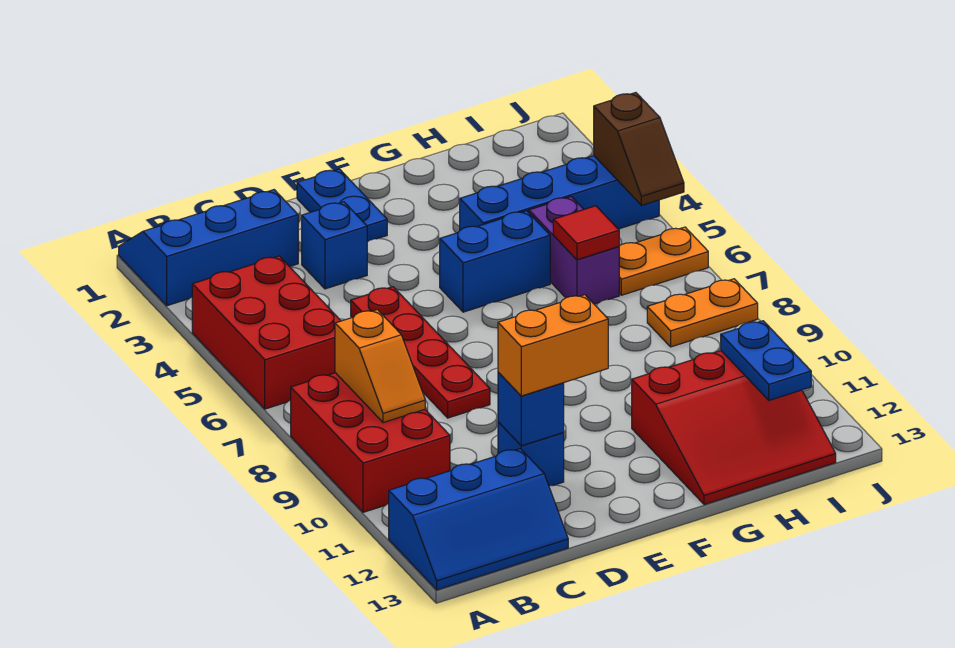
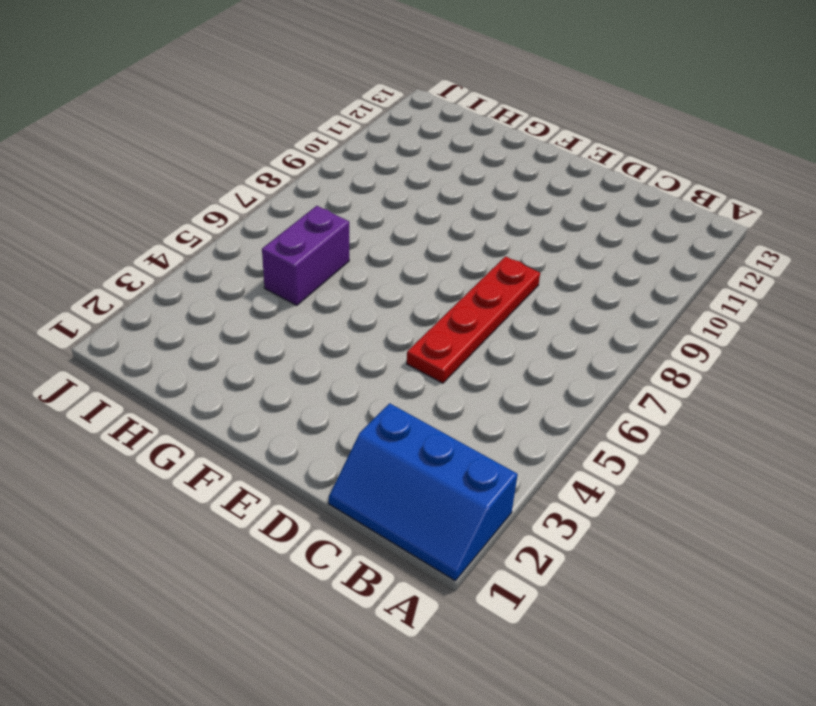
none -> red brick A4:B6 level 1
none -> red brick A8:B10 level 1
none -> blue slope A12:C13 level 1 top 12

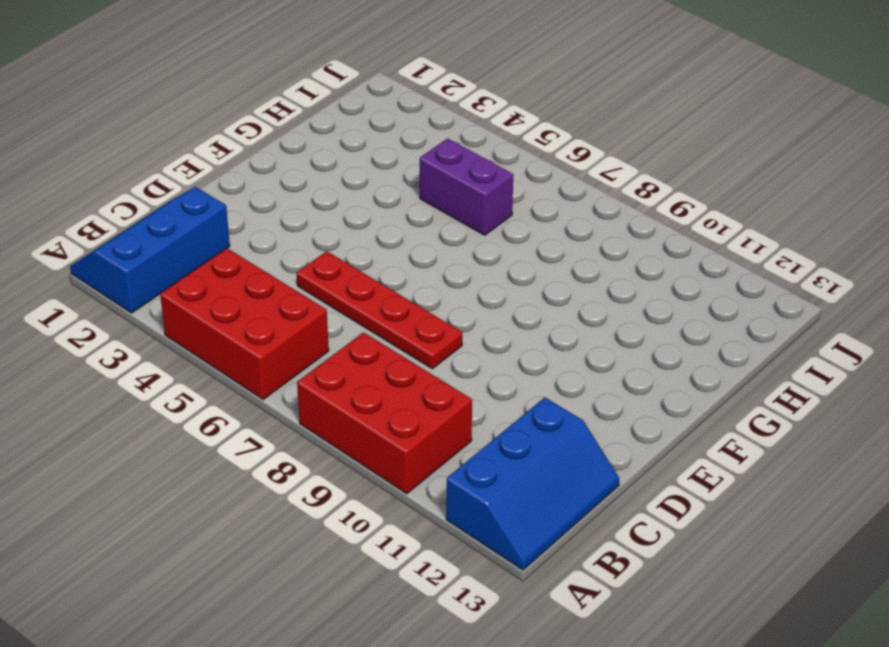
none -> blue brick D3 level 1
none -> blue brick D11 level 1
none -> blue plate E1:E2 level 1

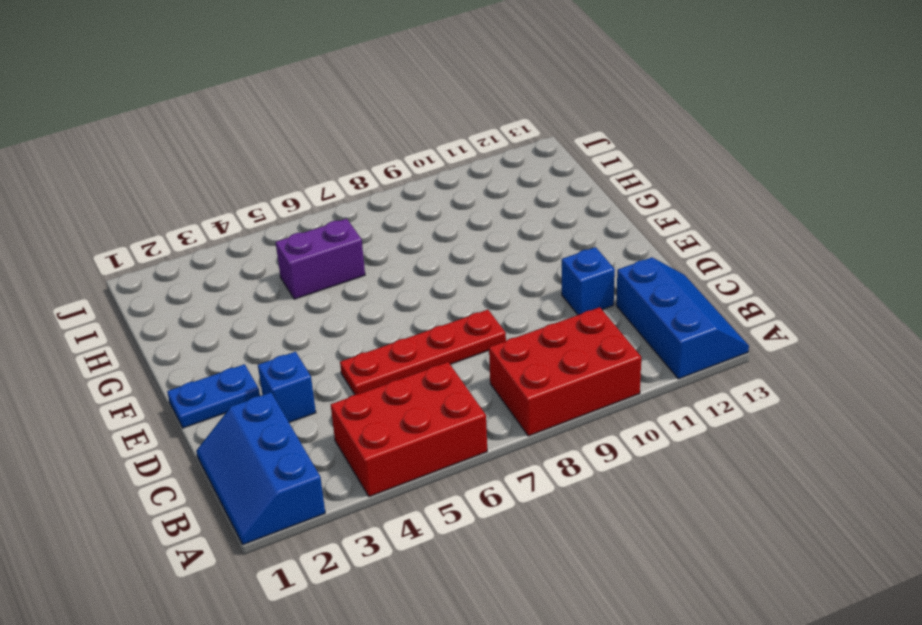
none -> blue brick F5:G5 level 1
none -> blue brick G4:J4 level 1
none -> red slope G11:I13 level 1 top 11

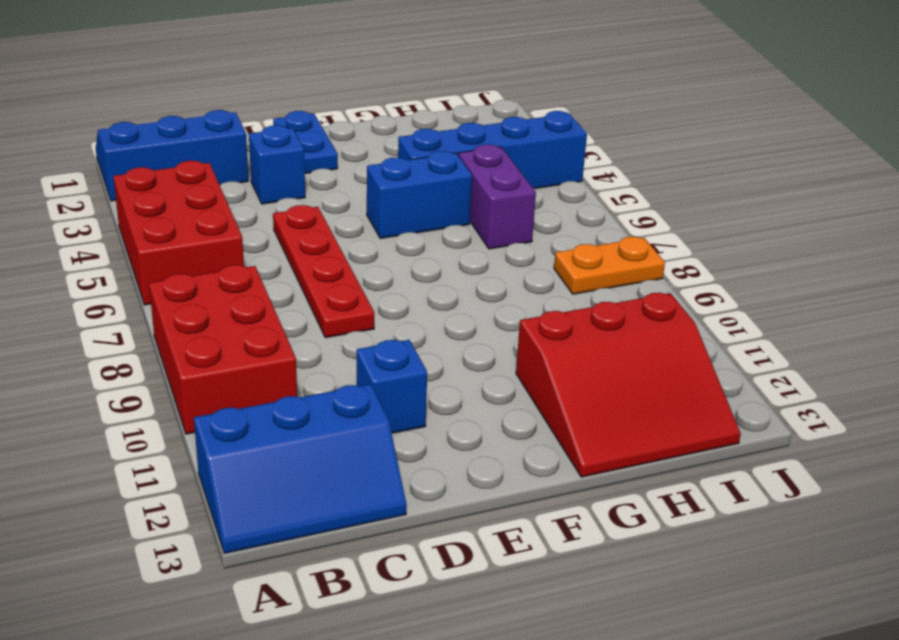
none -> orange plate I6:J6 level 1
none -> orange slope B8:B9 level 2 top 8
none -> blue brick D11 level 2

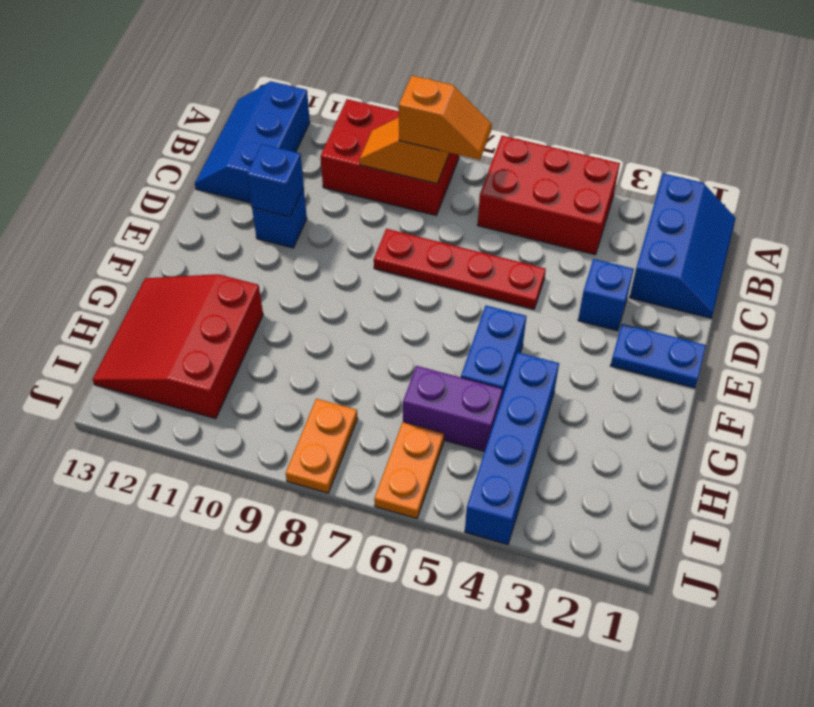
orange slope B7:B8 level 3 top 8 -> none
none -> red tile H6 level 2
none -> blue plate I11:I12 level 2
none -> brown slope J4:J5 level 2 top 4

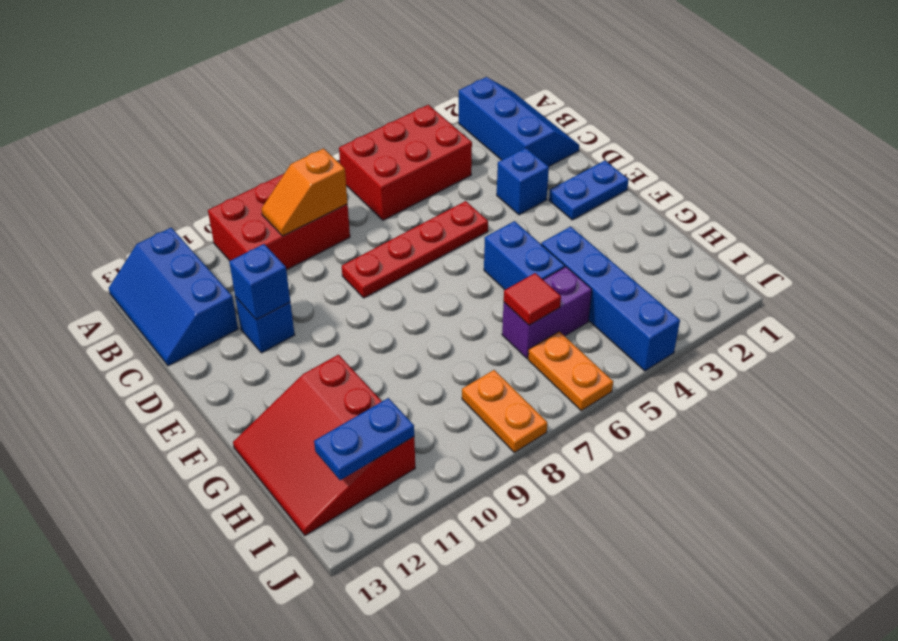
none -> brown slope J4:J5 level 2 top 4
none -> orange brick D11:E11 level 3

